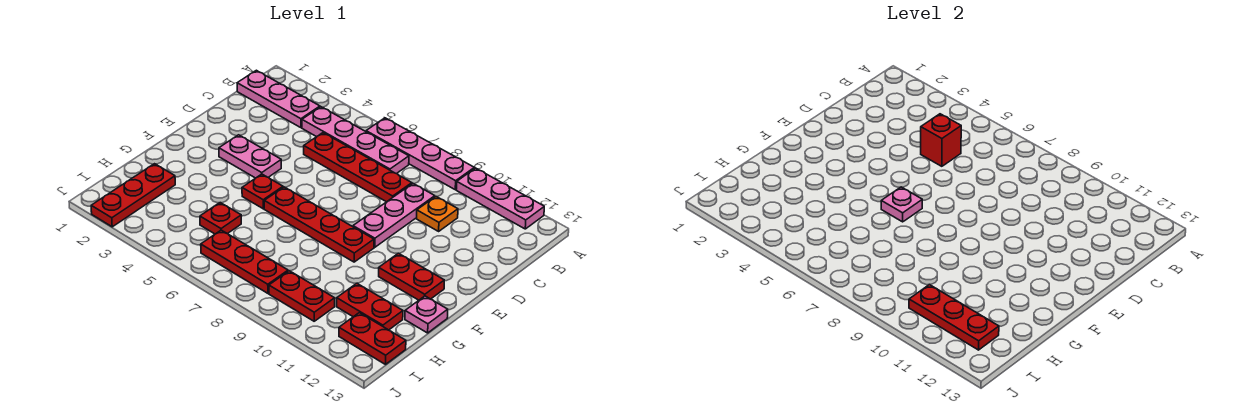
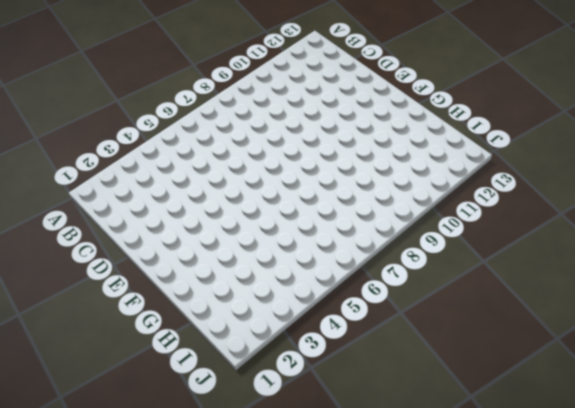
none -> pink plate A6:A9 level 1
none -> pink plate A10:A12 level 1
none -> pink plate B1:B3 level 1

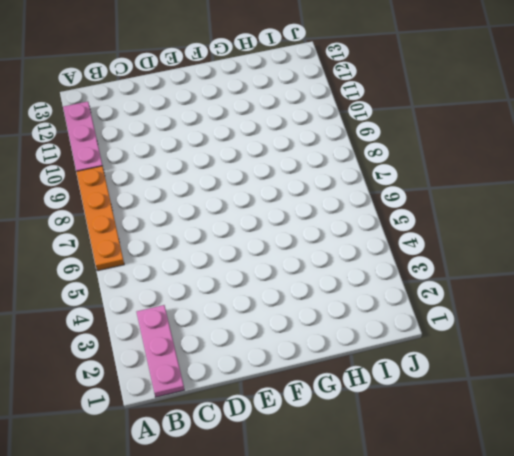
orange plate A6:A9 level 1 -> pink plate A6:A9 level 1
none -> pink plate B4:B7 level 1
none -> red plate C5:C8 level 1
none -> pink plate C9:E9 level 1

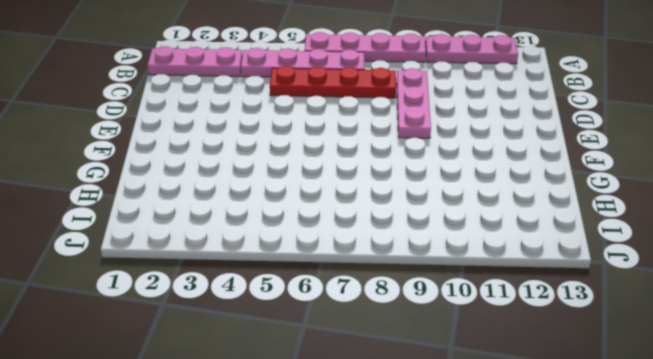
none -> orange plate C10 level 1
none -> pink plate E3:E4 level 1
none -> red plate F5 level 1

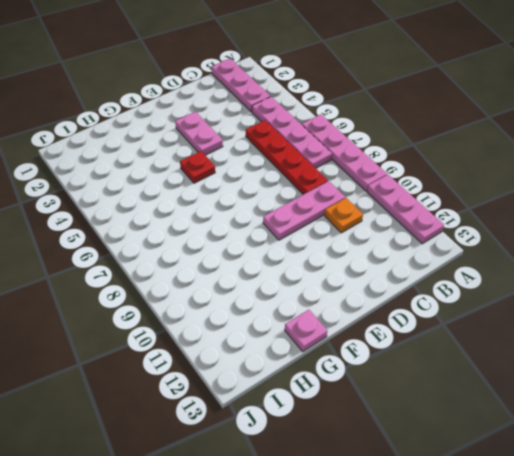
none -> red plate F6:F9 level 1
none -> red plate F11:F12 level 1
none -> red plate H2:J2 level 1

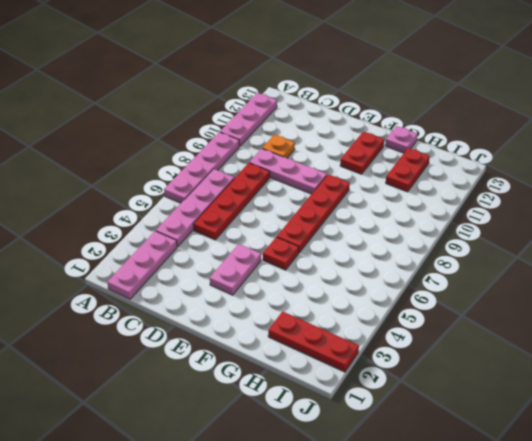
none -> red plate H5 level 1
none -> red plate I6:I8 level 1
none -> red plate I9:I10 level 1

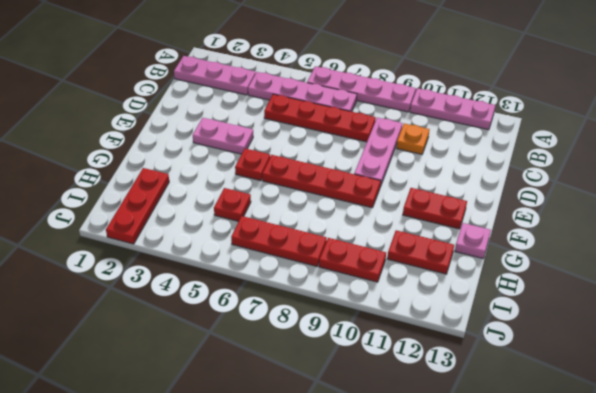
none -> red plate I12:I13 level 1
none -> red brick C5 level 2
none -> pink plate F6 level 2

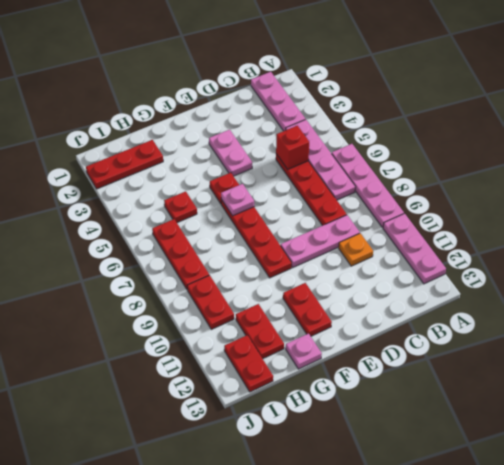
none -> red plate I10:I12 level 2

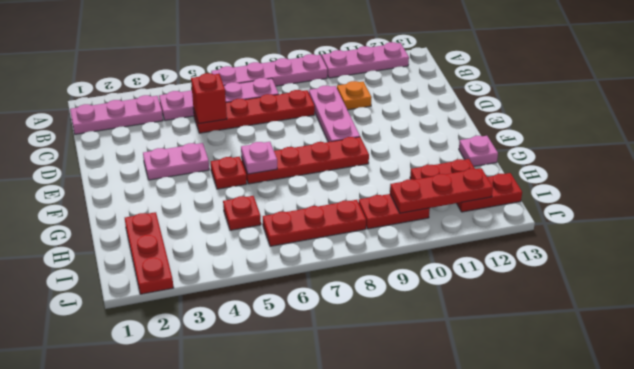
none -> red plate F11:F12 level 1

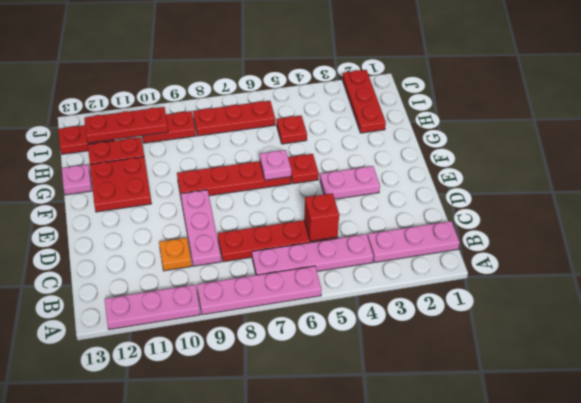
red plate F11:G12 level 1 -> red plate F11:F12 level 1

